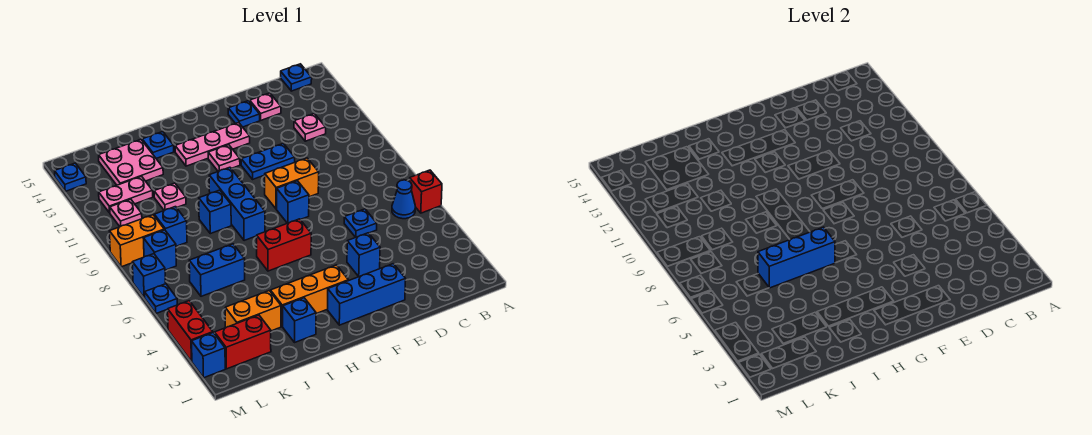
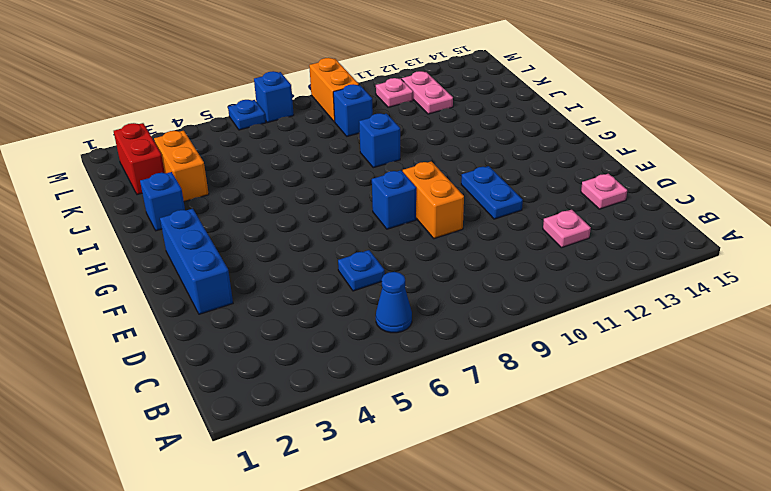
none -> red brick A6 level 1
none -> blue plate B15 level 1
none -> blue brick E4 level 1
none -> blue plate E14 level 1

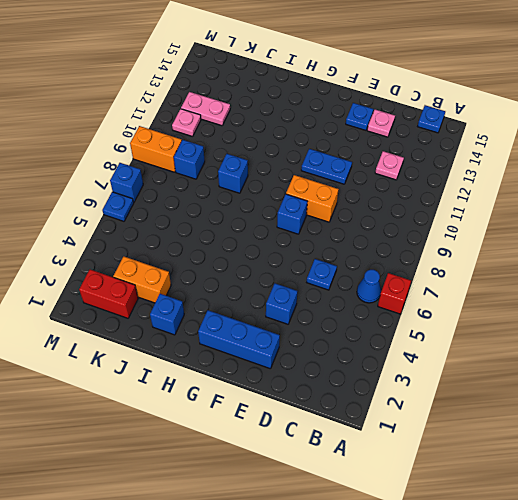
none -> pink plate F13:H13 level 1
none -> orange brick G3:I3 level 1
none -> red brick G6:H6 level 1
none -> pink plate G12 level 1

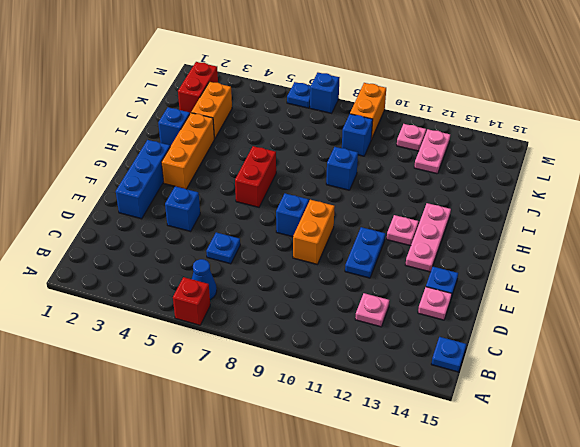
none -> blue brick H8:H10 level 1
none -> blue plate I14 level 1
none -> blue brick J6:K6 level 1
none -> pink plate J11 level 1

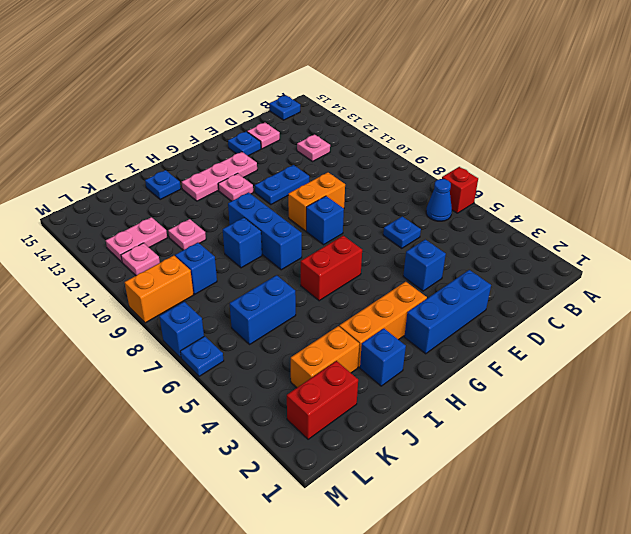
none -> pink plate J13:K14 level 1
none -> blue brick L8 level 1
none -> blue brick M2 level 1
none -> red brick M3:M4 level 1

